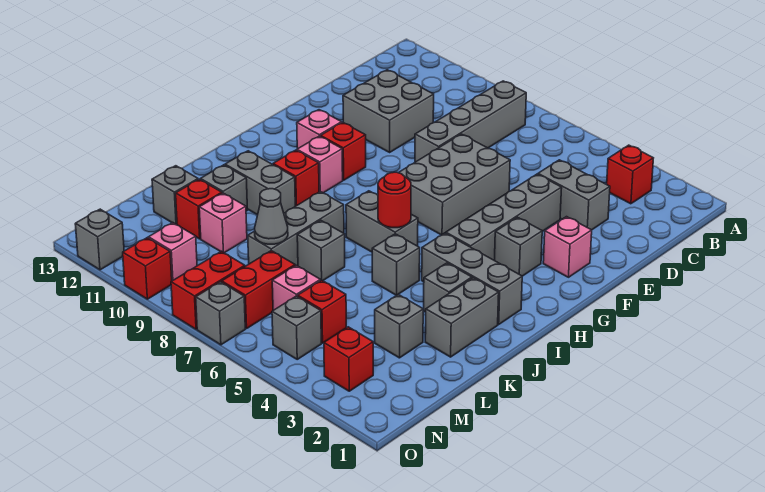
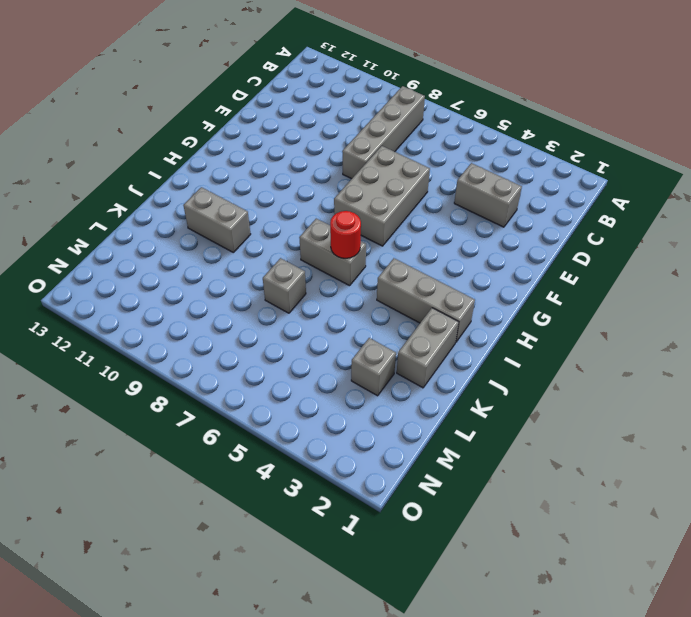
none -> red brick B3 level 1
none -> grey brick D10:E11 level 1
none -> grey brick E4:H4 level 1
none -> pink brick F2 level 1

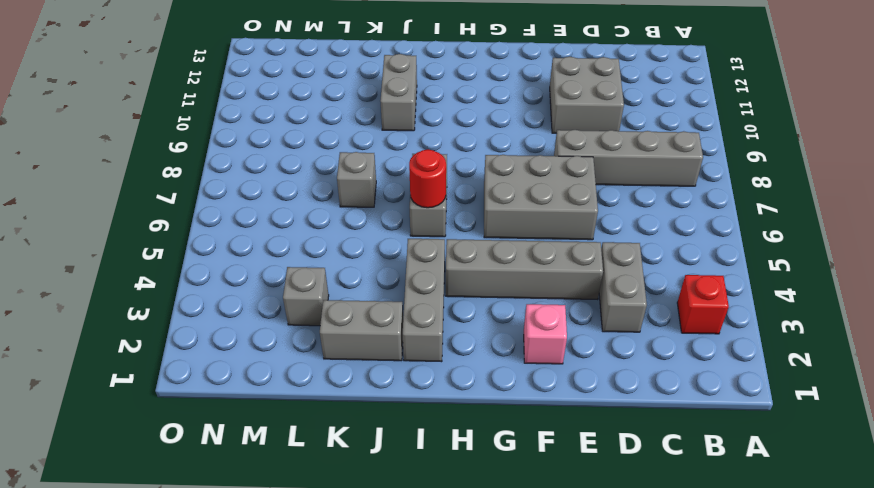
none -> grey brick G3 level 1
none -> red brick G10 level 1
none -> pink brick G11 level 1
none -> pink brick H10 level 1

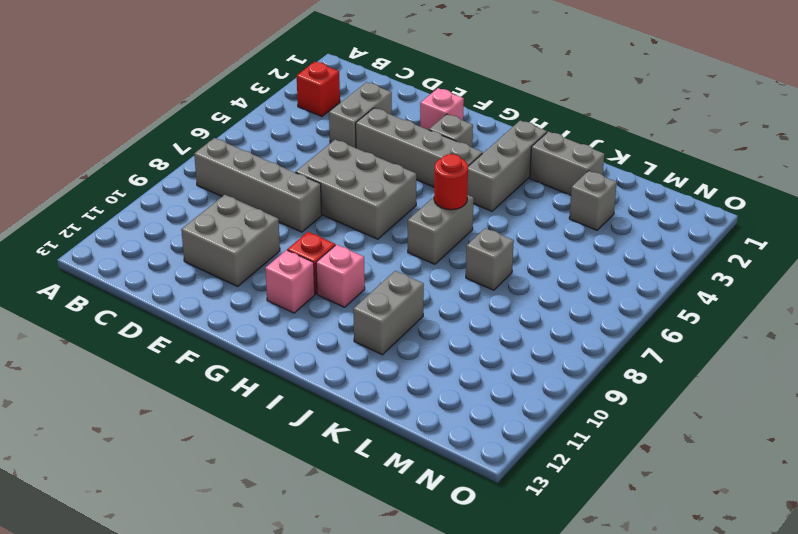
none -> red brick I10 level 1
none -> grey brick J3 level 1
none -> grey brick J5 level 1
none -> grey brick J8:L8 level 1

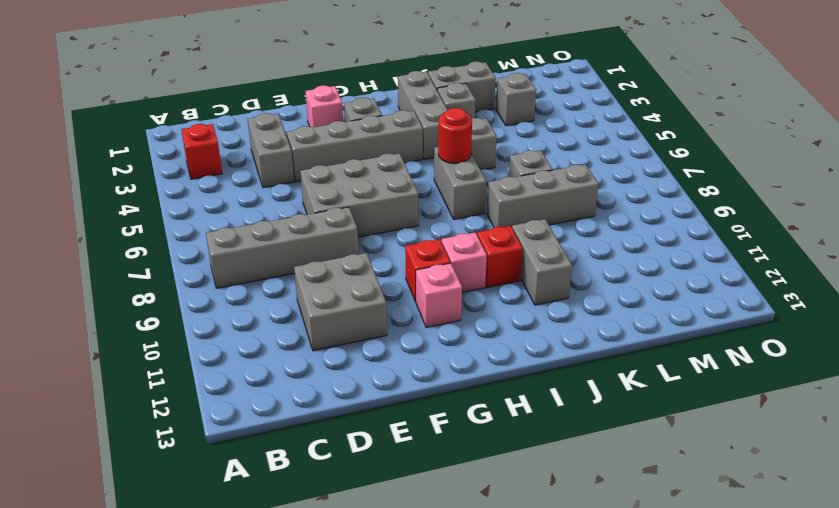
none -> grey brick K11 level 1
none -> pink brick L10 level 1
none -> red brick L11 level 1
none -> grey brick L12 level 1

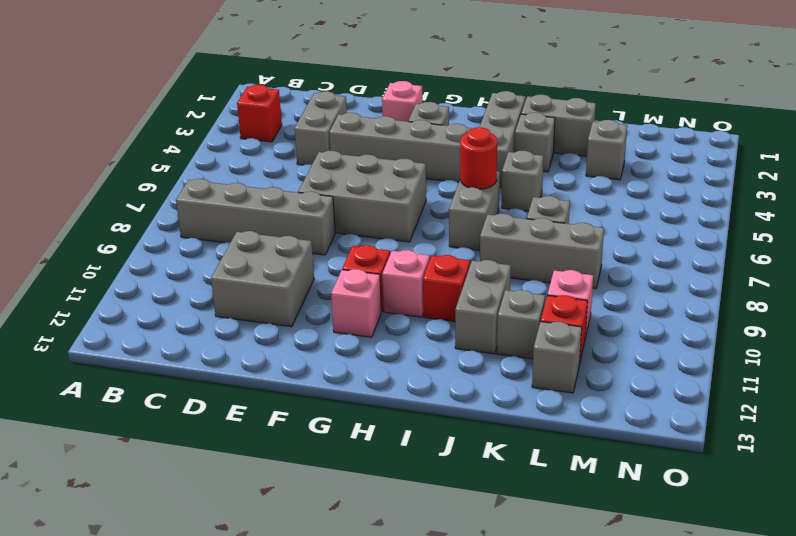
none -> red brick M5 level 1
none -> pink brick M6 level 1
none -> red brick M7:N7 level 1
none -> red brick N3 level 1

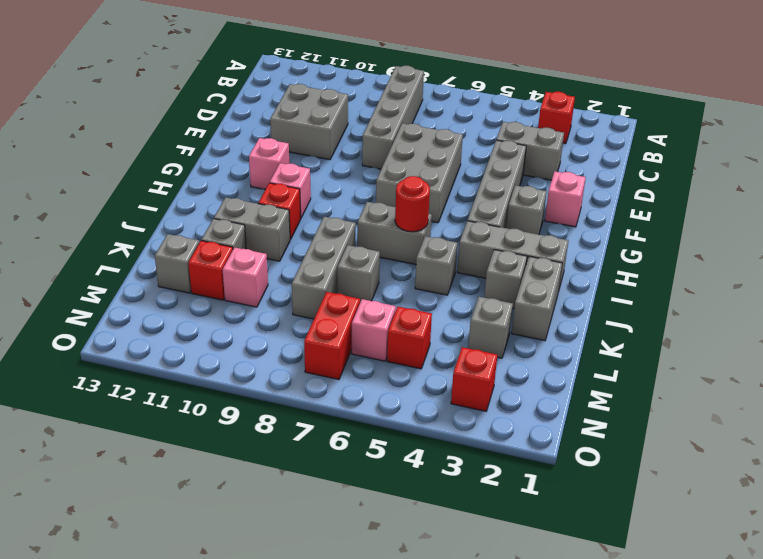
none -> red brick G10 level 1
none -> grey brick N5 level 1
none -> red brick N8:O8 level 1
none -> pink brick N10 level 1

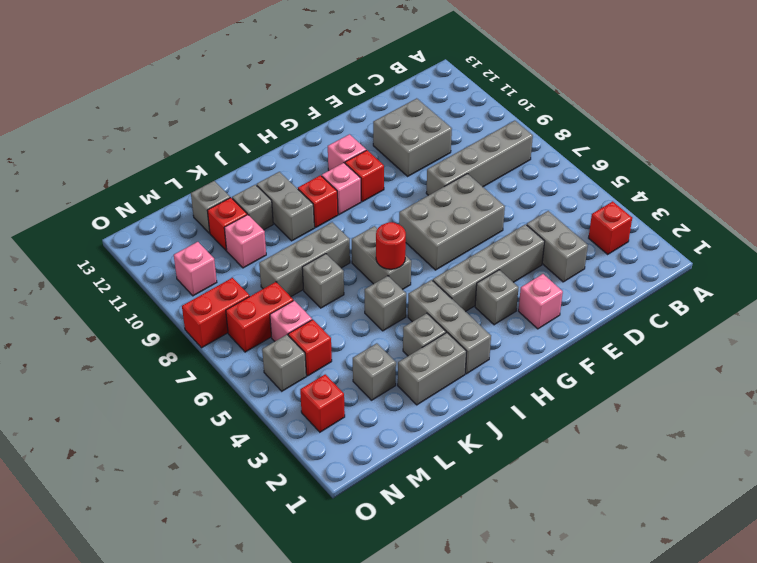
none -> grey brick O7 level 1
none -> red brick O10 level 1
none -> grey brick O12 level 1
none -> grey cone L8 level 2

